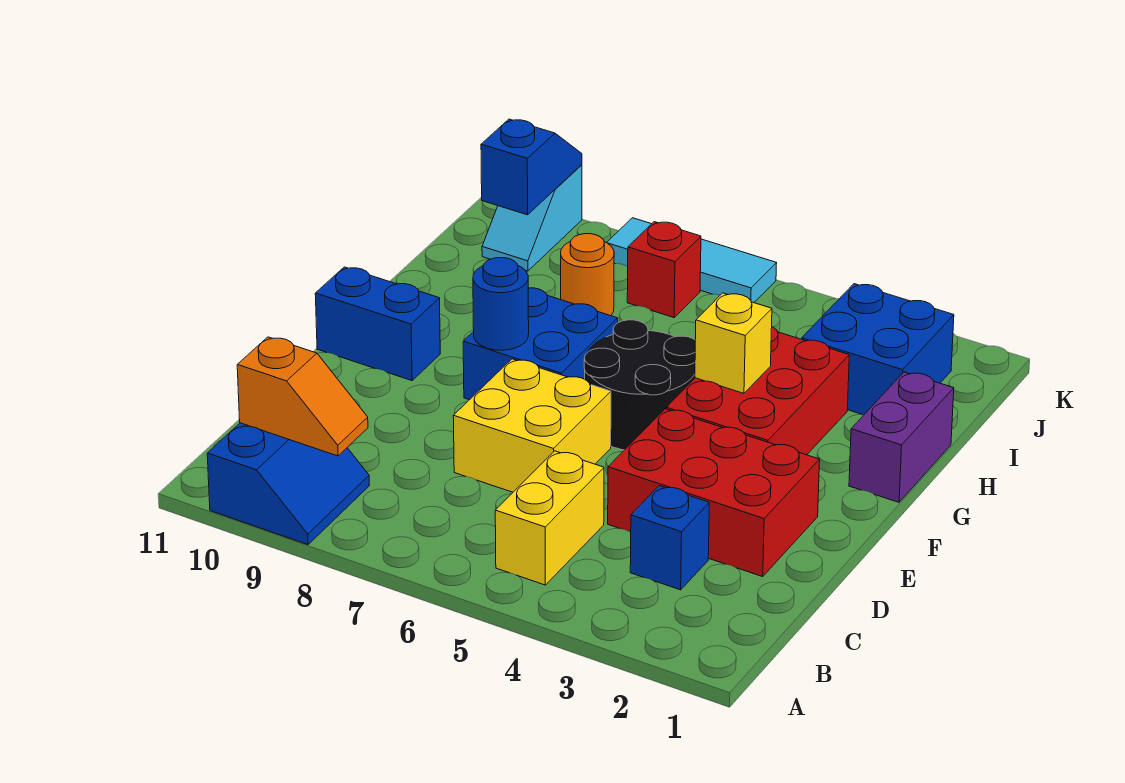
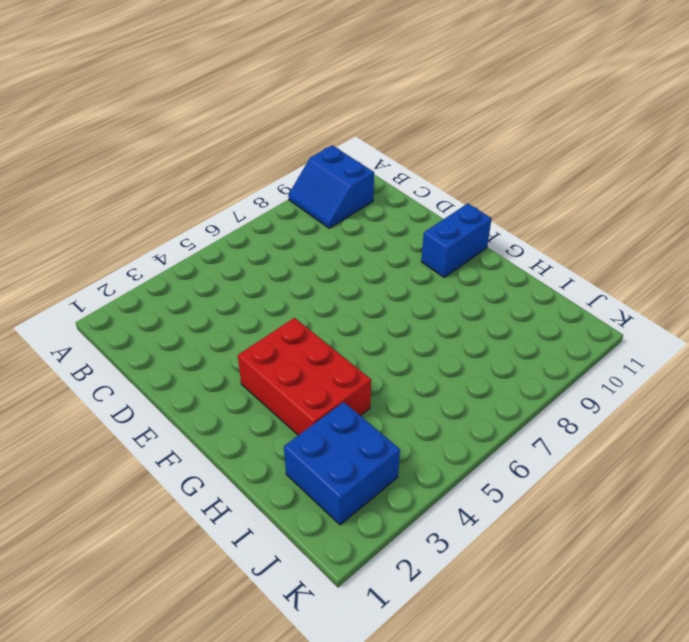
none -> yellow brick B5:C5 level 1
none -> blue brick C3 level 1
none -> red brick D2:E4 level 1

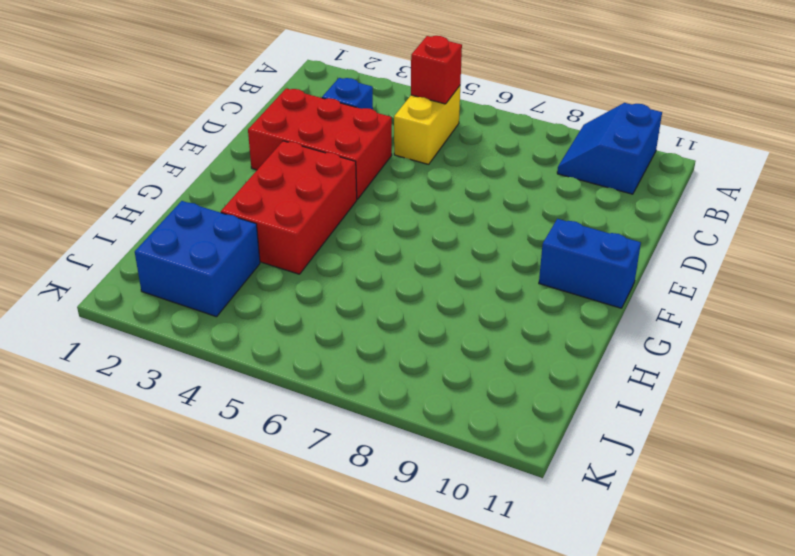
red brick B5 level 2 -> red brick J7 level 1
none -> yellow brick D6:E7 level 1
none -> black round brick F5:G6 level 1
none -> blue brick F7:G8 level 1

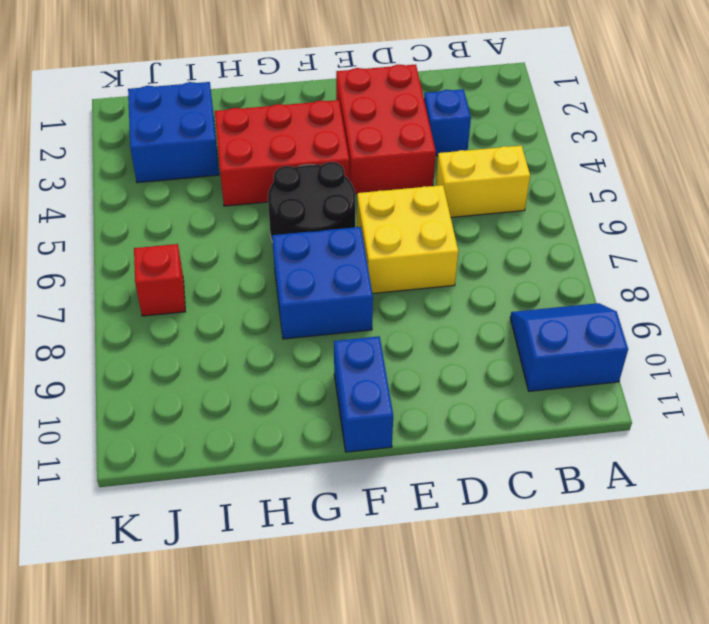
none -> purple brick G1:H1 level 1
none -> orange round brick I8 level 1
none -> cyan slope J10:K10 level 1 top K

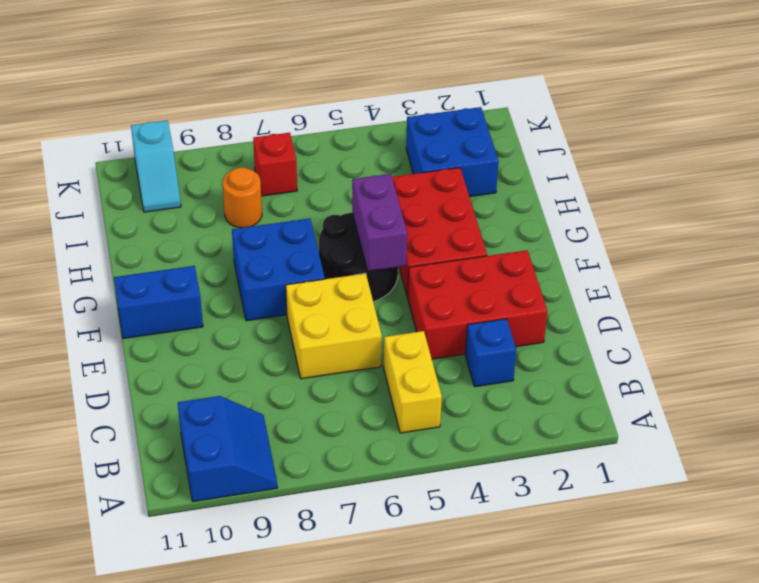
purple brick F5:G5 level 2 -> purple brick G1:H1 level 1
none -> cyan tile K6:K8 level 1
none -> orange slope B9:B10 level 2 top 10
none -> blue round brick F8 level 2

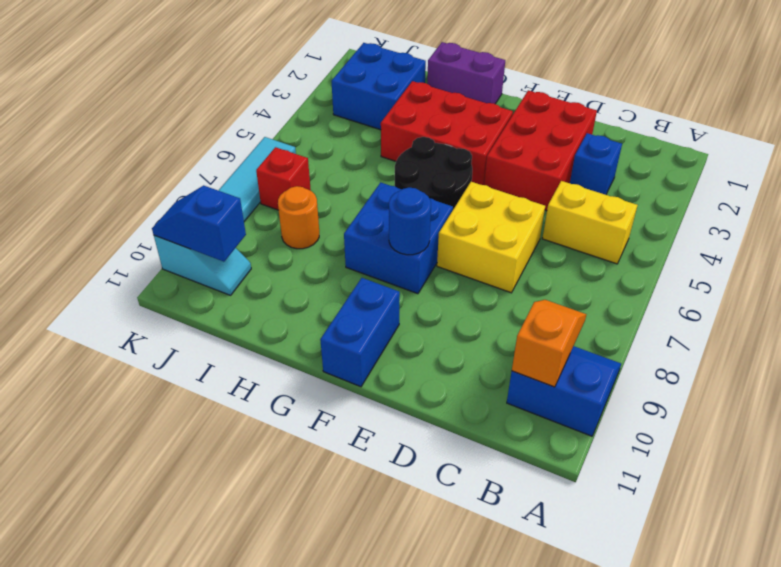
none -> yellow brick G4 level 2

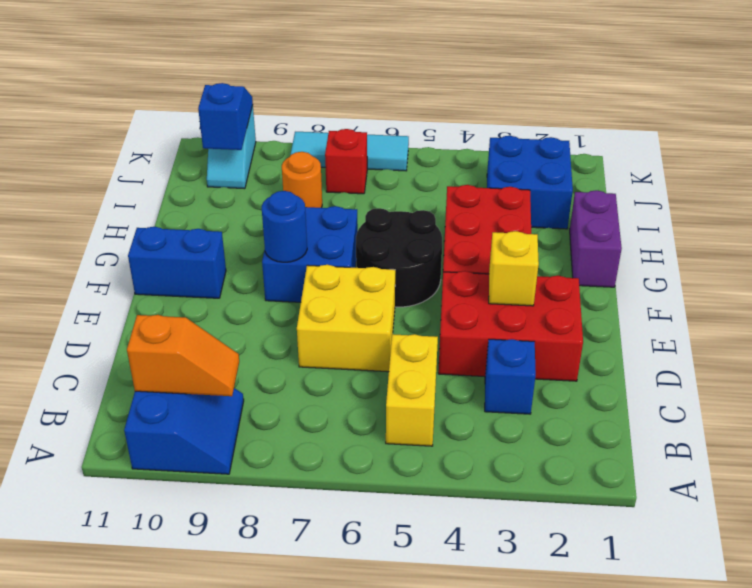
yellow brick E3 level 2 -> yellow brick G4 level 2

